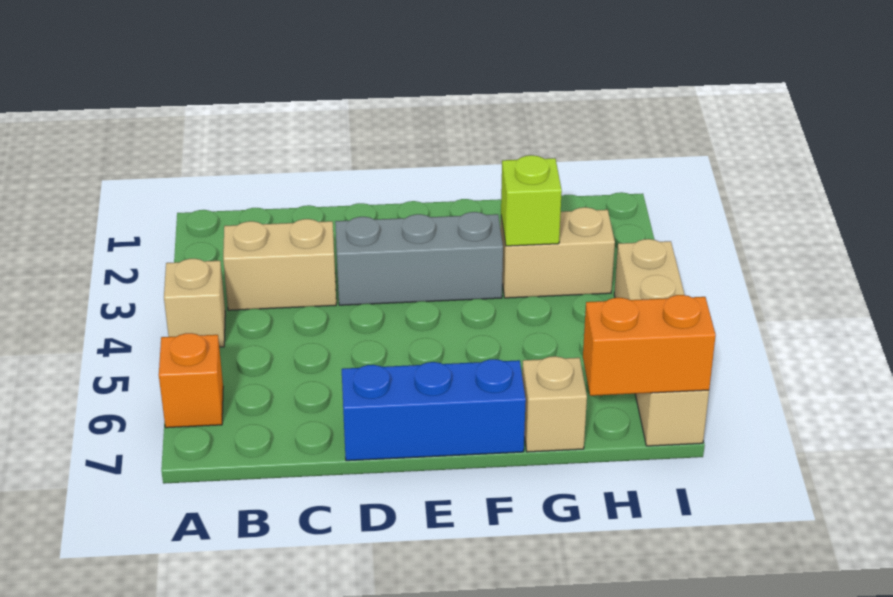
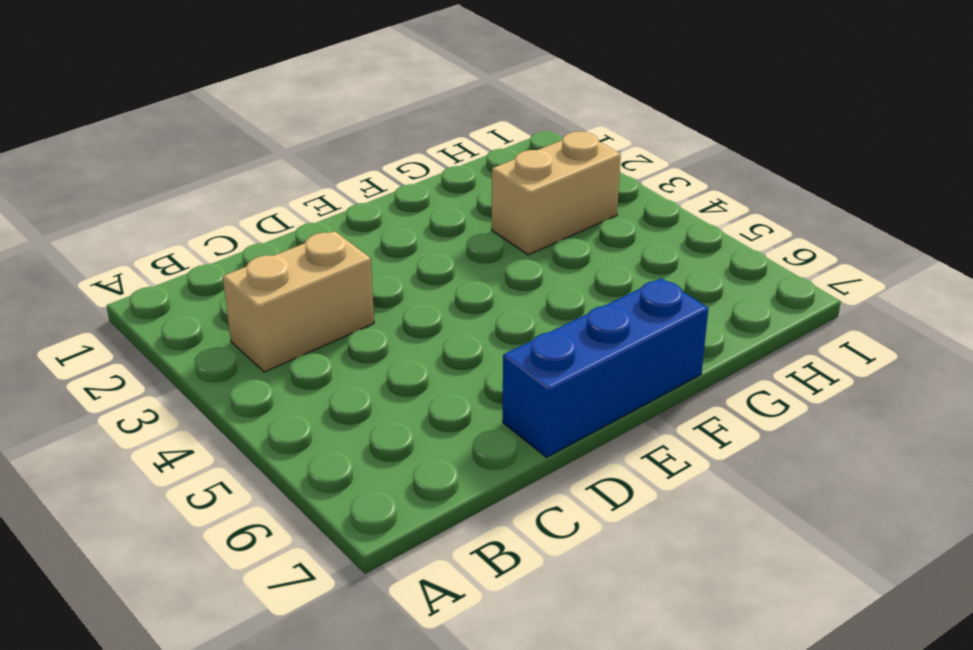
none -> tan brick A4 level 1
none -> orange brick A6 level 1

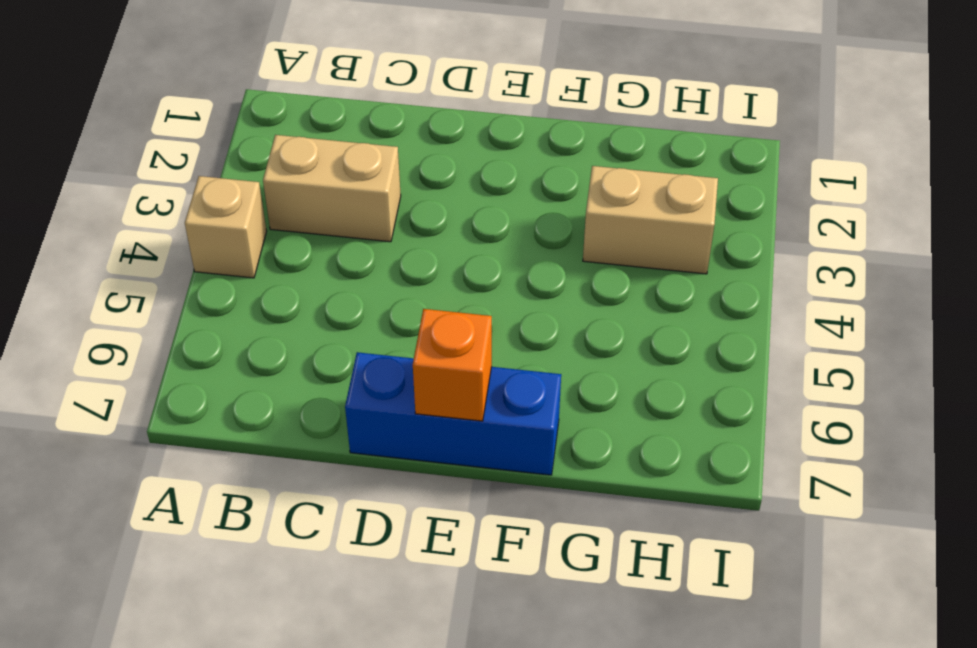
orange brick E7 level 2 -> orange brick A6 level 1
none -> grey brick D3:F3 level 1
none -> tan brick G7 level 1

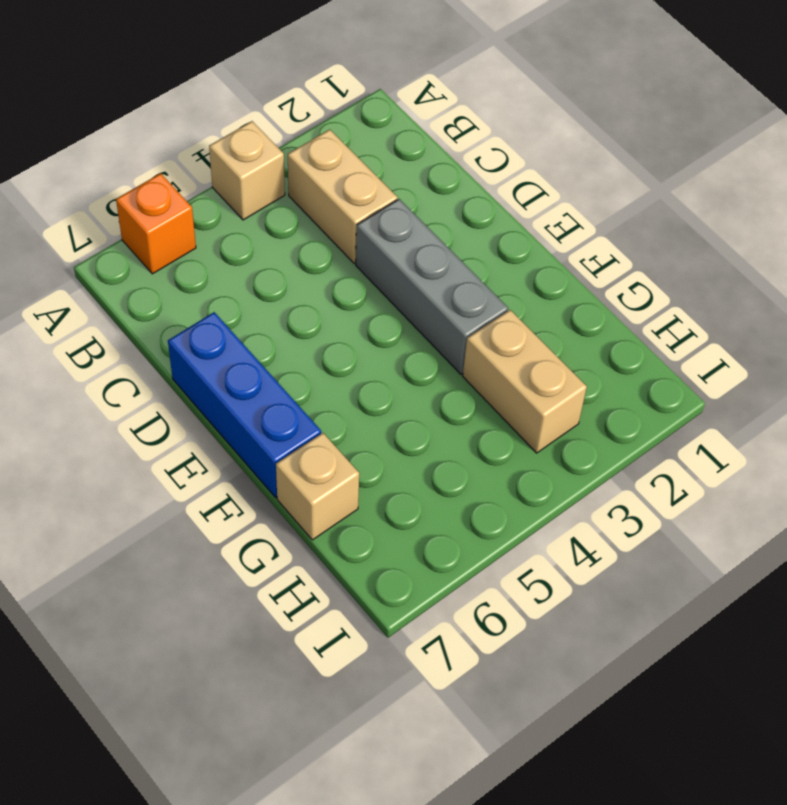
none -> tan brick I4:I7 level 1
none -> lime brick G3 level 2

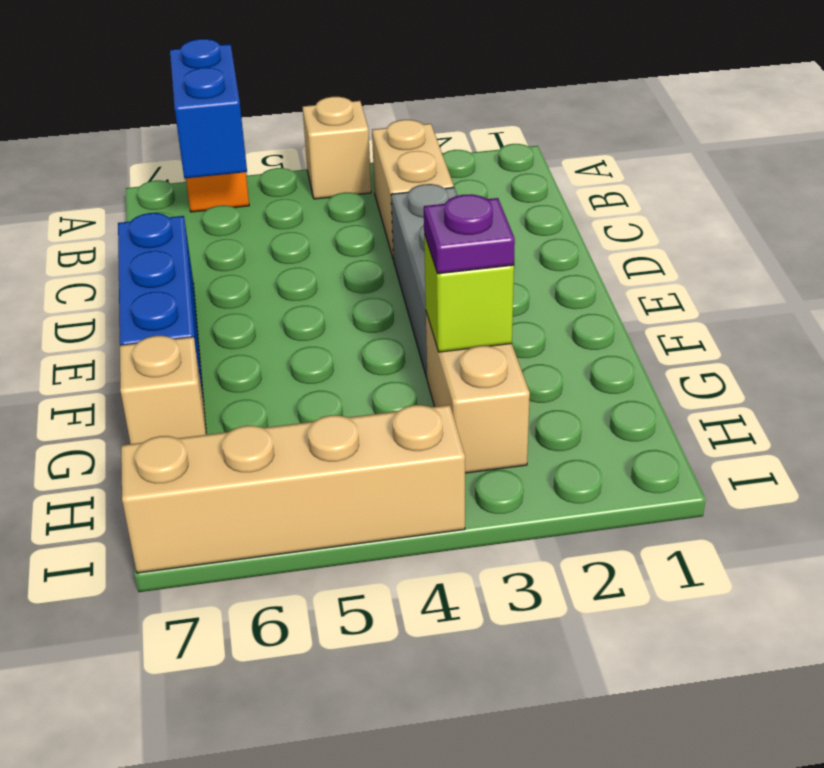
blue brick A6:B6 level 2 -> none
purple plate G3 level 3 -> none
none -> orange brick H7:I7 level 2

